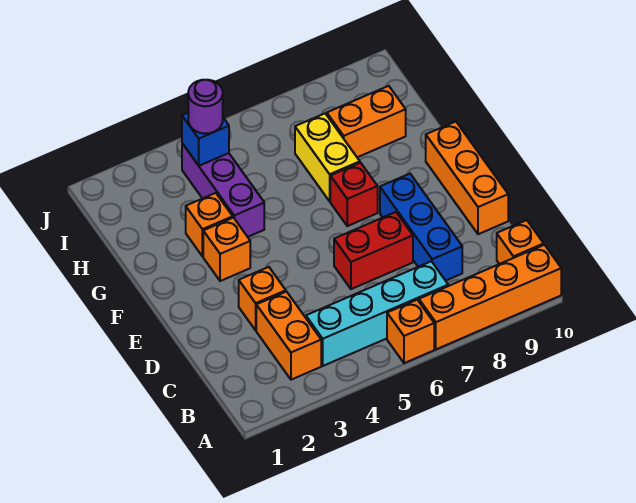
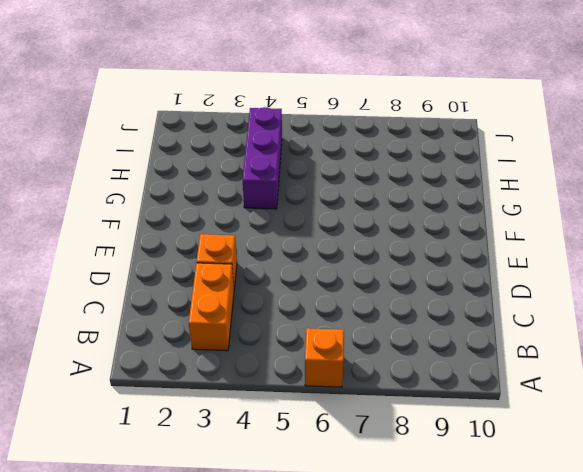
none -> orange brick A7:A10 level 1
none -> cyan brick B4:B7 level 1
none -> orange brick B10 level 1

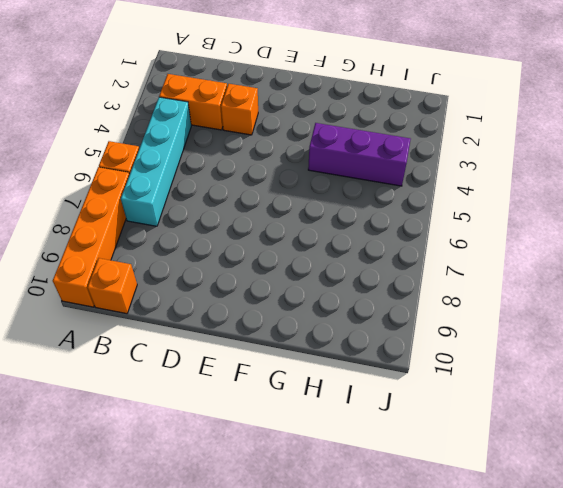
none -> blue brick C8:E8 level 1
none -> red brick D6:D7 level 1
none -> orange brick D10:F10 level 1

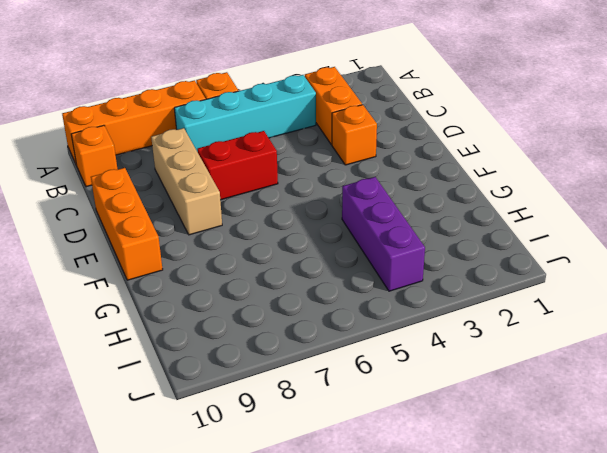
tan brick C8:E8 level 1 -> blue brick C8:E8 level 1
none -> orange brick F3 level 1
none -> red brick F7 level 1
none -> orange brick G3 level 1

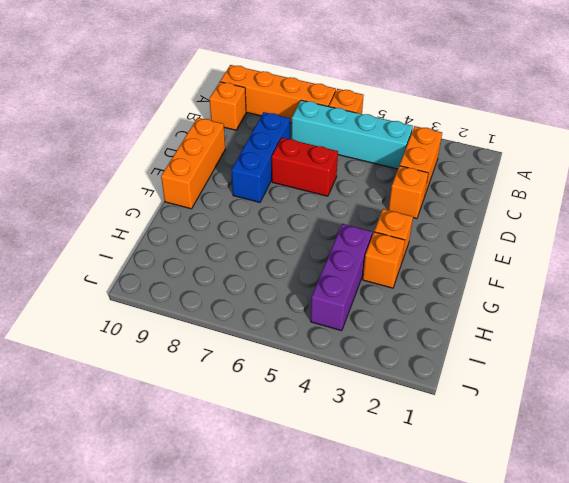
none -> red brick F7 level 1
none -> yellow brick G7:H7 level 1
none -> orange brick H8:H9 level 1

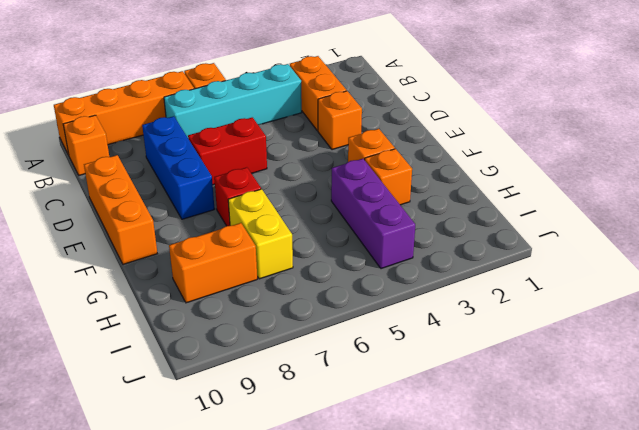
none -> blue brick I4 level 2
none -> purple round brick I4 level 3

